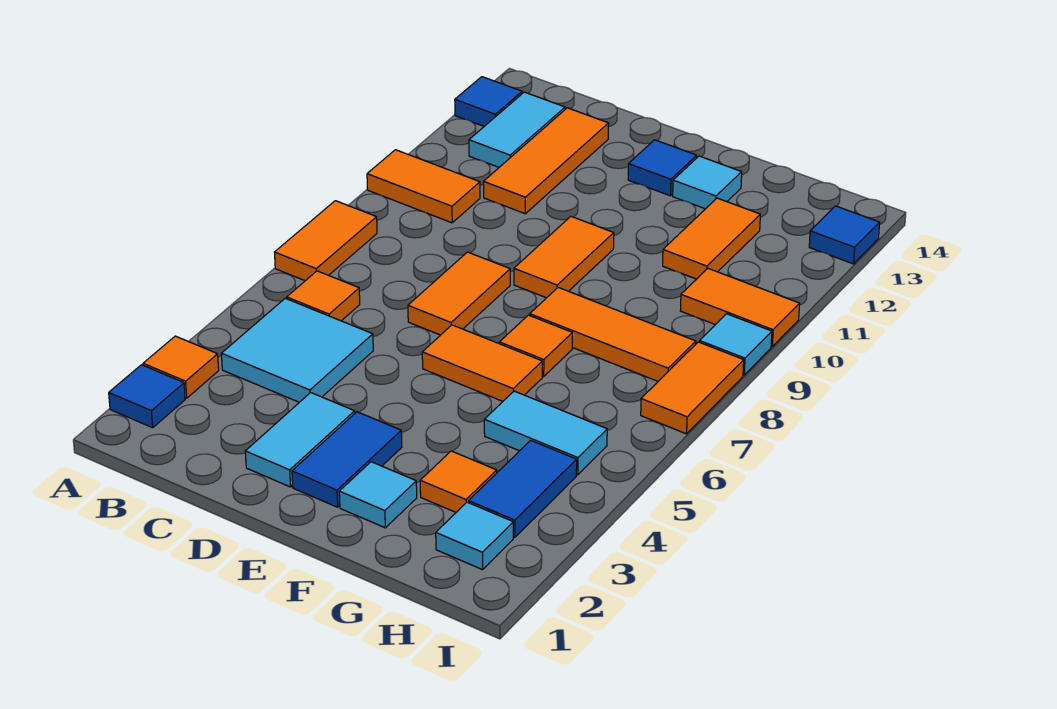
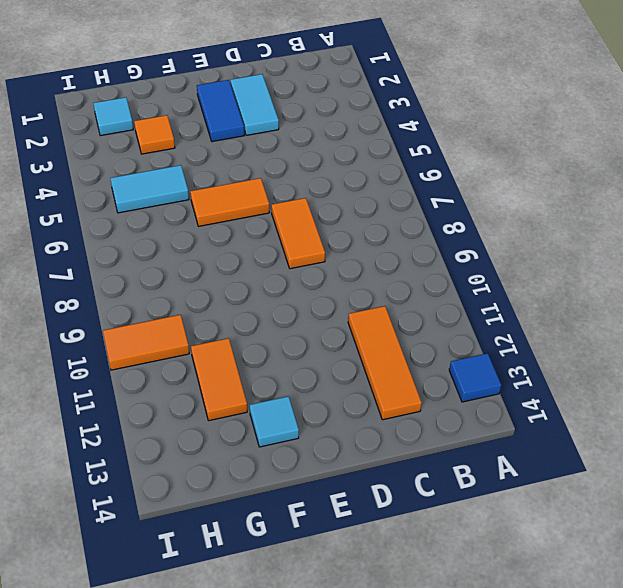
none -> blue tile A2 level 1
none -> orange tile A3 level 1
none -> orange tile A7:A8 level 1

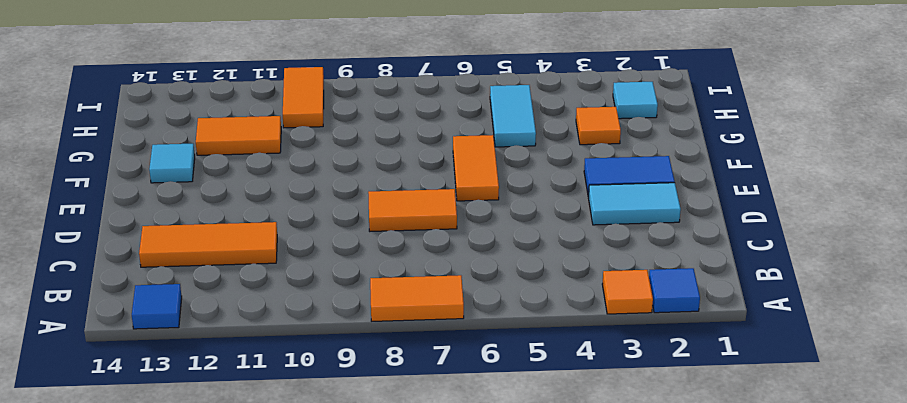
none -> orange tile A10:B10 level 1
none -> cyan tile B4:C5 level 1
none -> orange tile B6 level 1

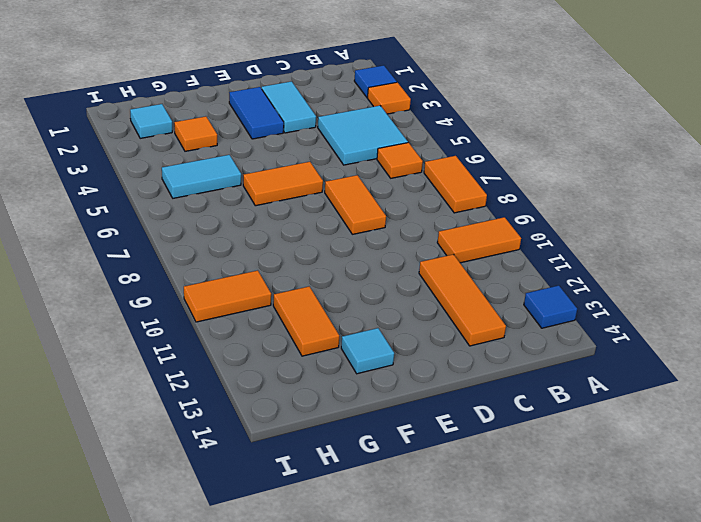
none -> cyan tile B12:B13 level 1
none -> orange tile E9:E10 level 1
none -> blue tile E13 level 1

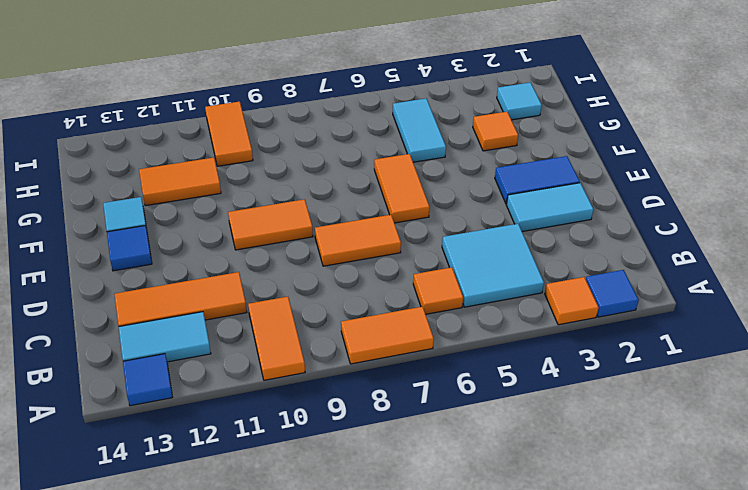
none -> cyan tile F2 level 1
none -> orange tile F7 level 1
none -> orange tile F8:H8 level 1

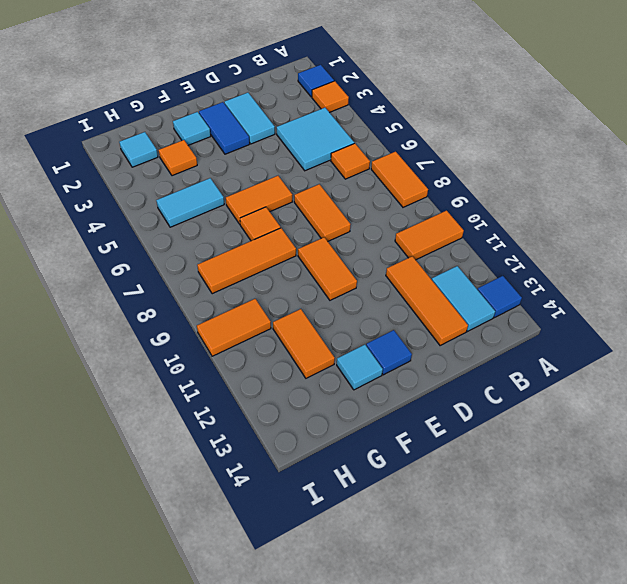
none -> blue tile H3:H4 level 1
none -> orange tile I7:I8 level 1
none -> cyan tile I9 level 1

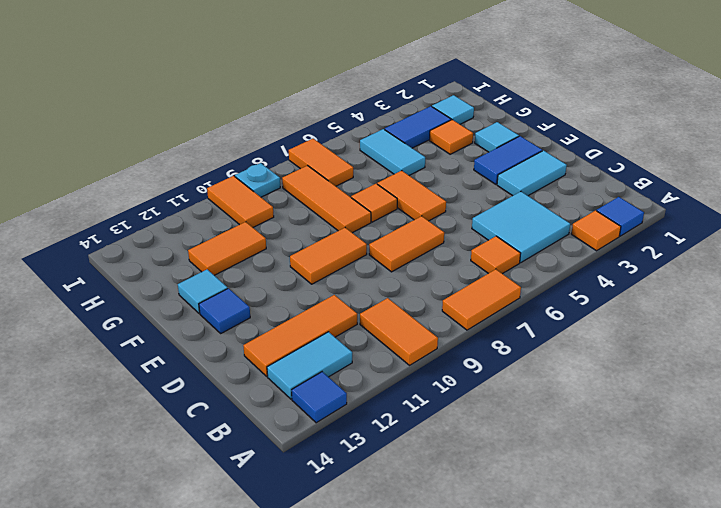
orange tile H7:I7 level 1 -> orange tile I7:I8 level 1
cyan plate I9 level 1 -> cyan tile I9 level 1
none -> blue tile I13 level 1

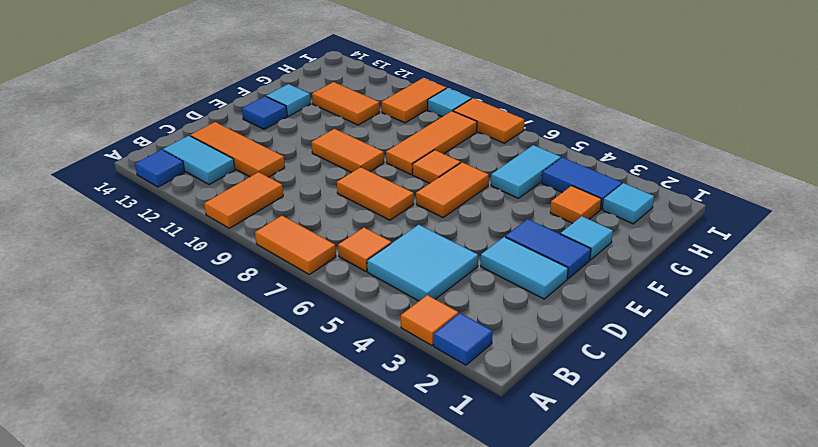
none -> blue tile I13 level 1

